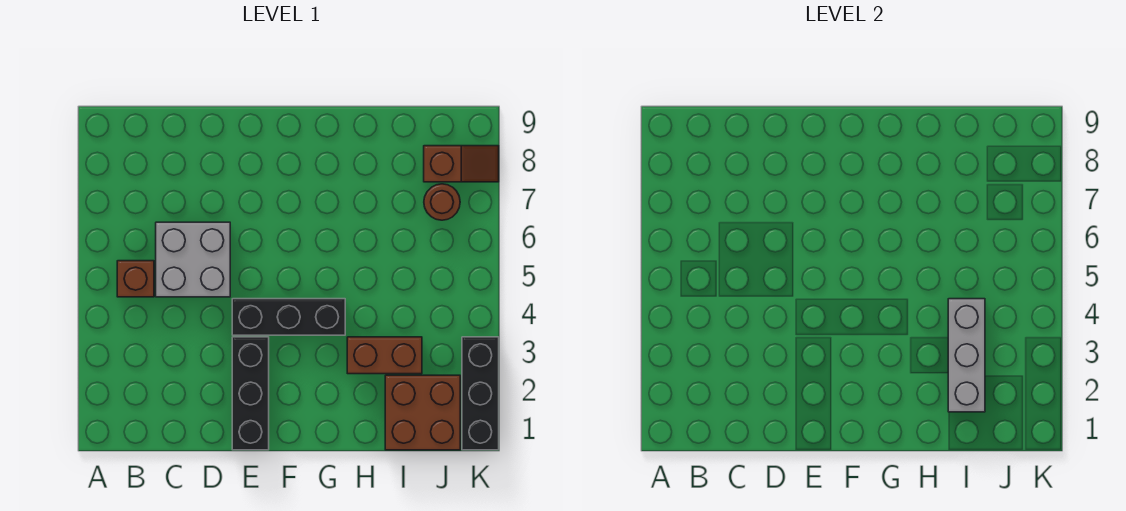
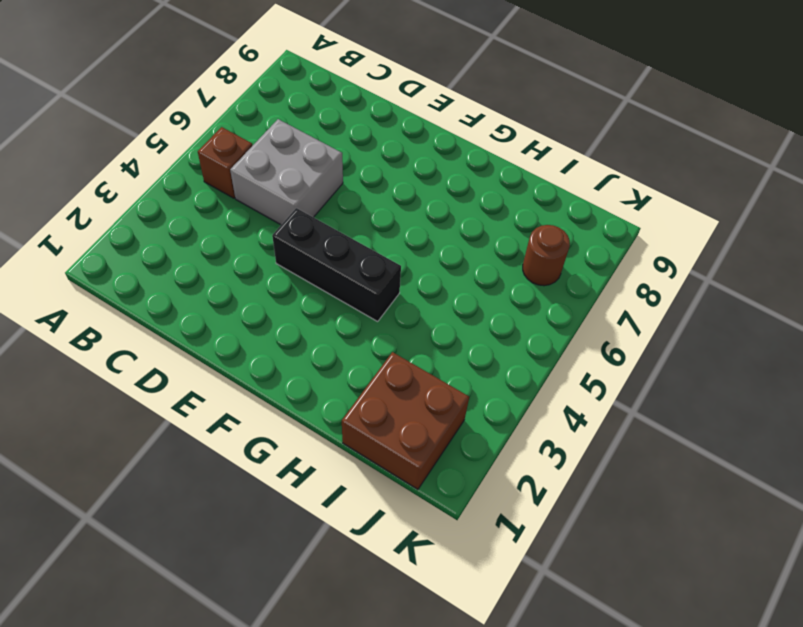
none -> black brick E1:E3 level 1
none -> brown brick H3:I3 level 1

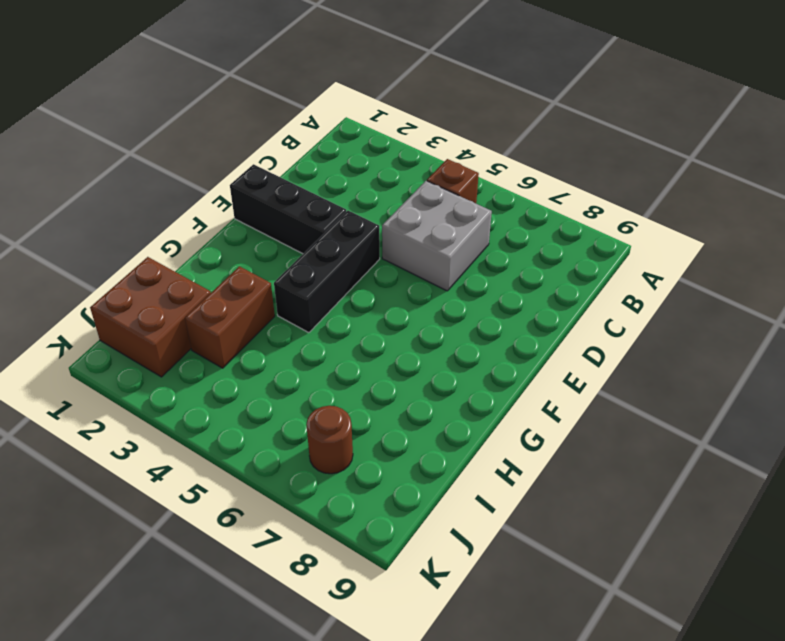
none -> brown slope J8:K8 level 1 top J
none -> black brick K1:K3 level 1

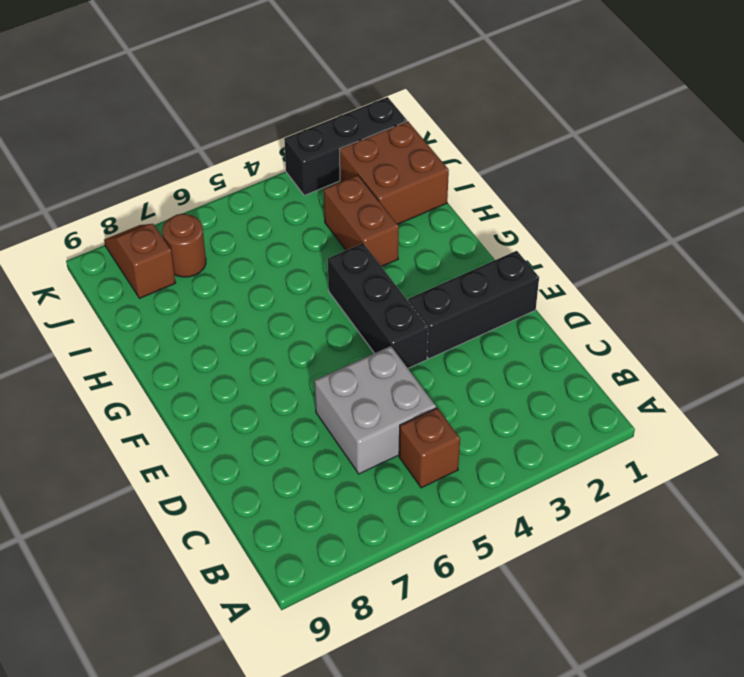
none -> grey brick I2:I4 level 2

